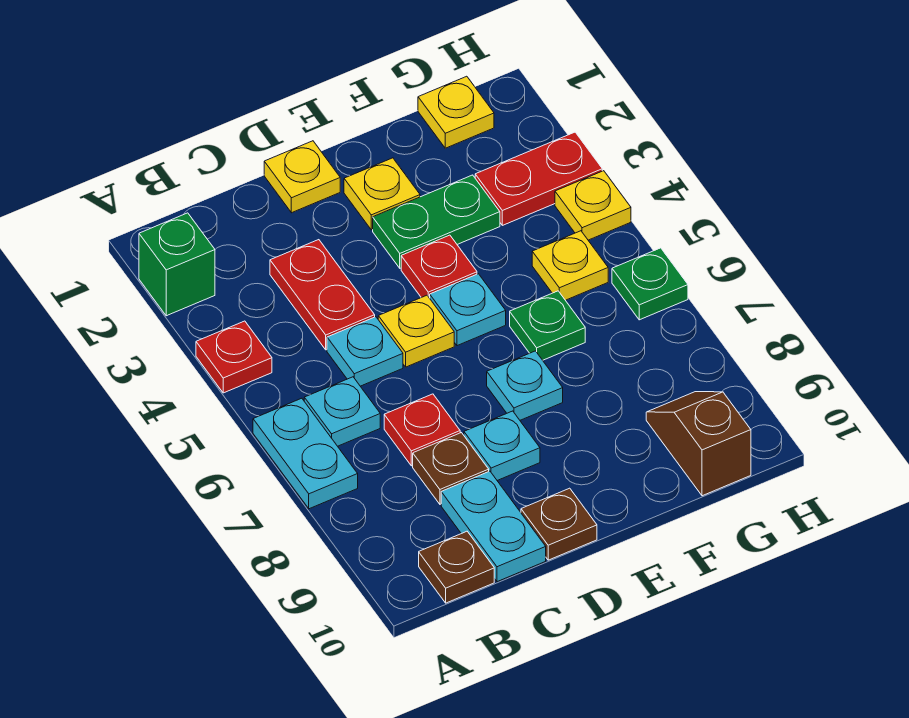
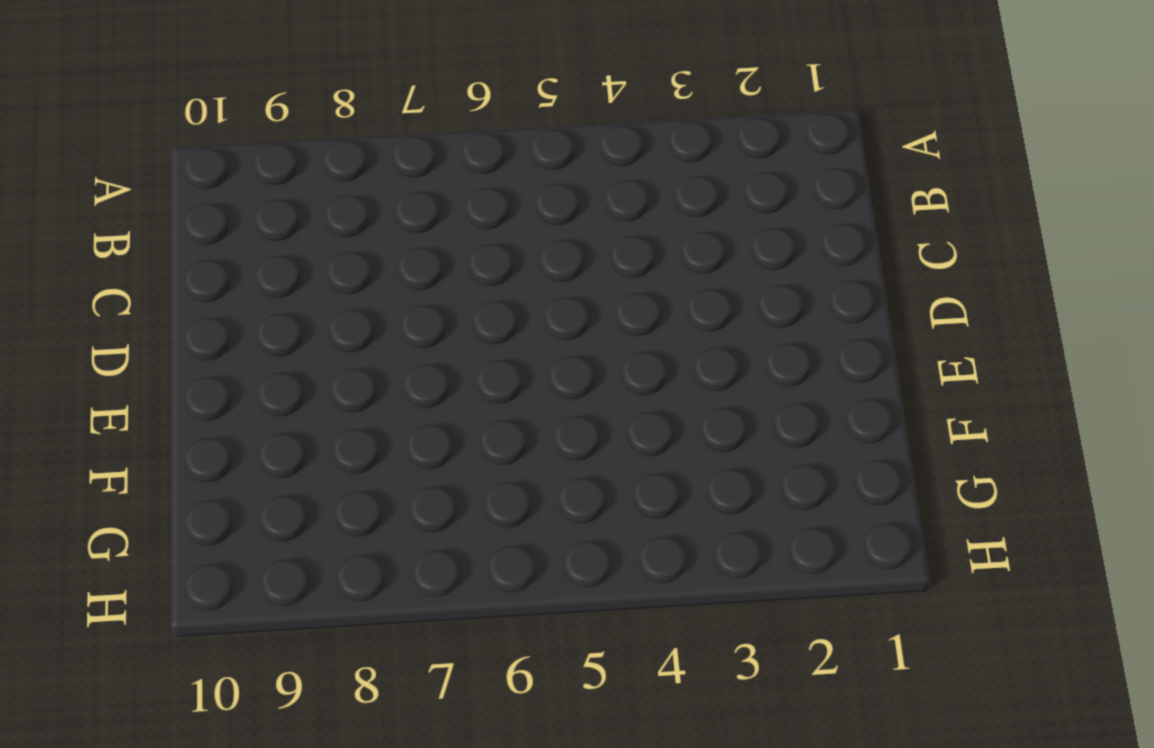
none -> green brick A2 level 1
none -> red plate A4 level 1
none -> cyan plate A6:A7 level 1

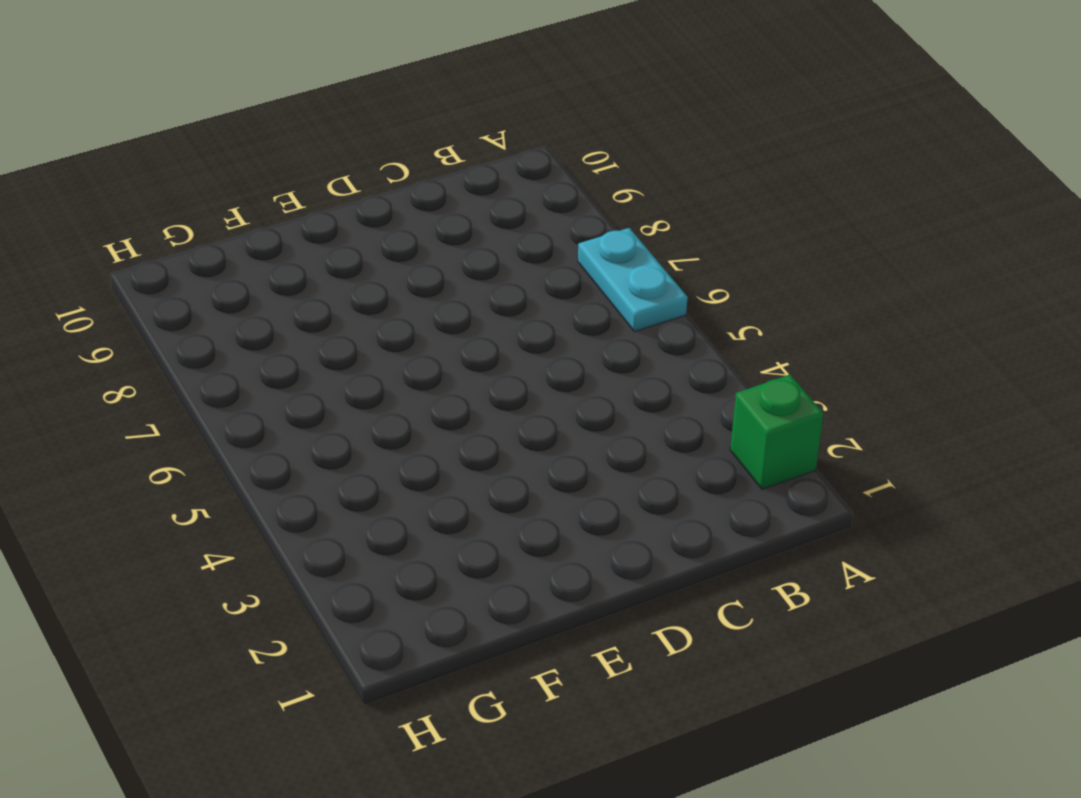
none -> red plate A4 level 1
none -> cyan plate B6 level 1
none -> brown plate B10 level 1

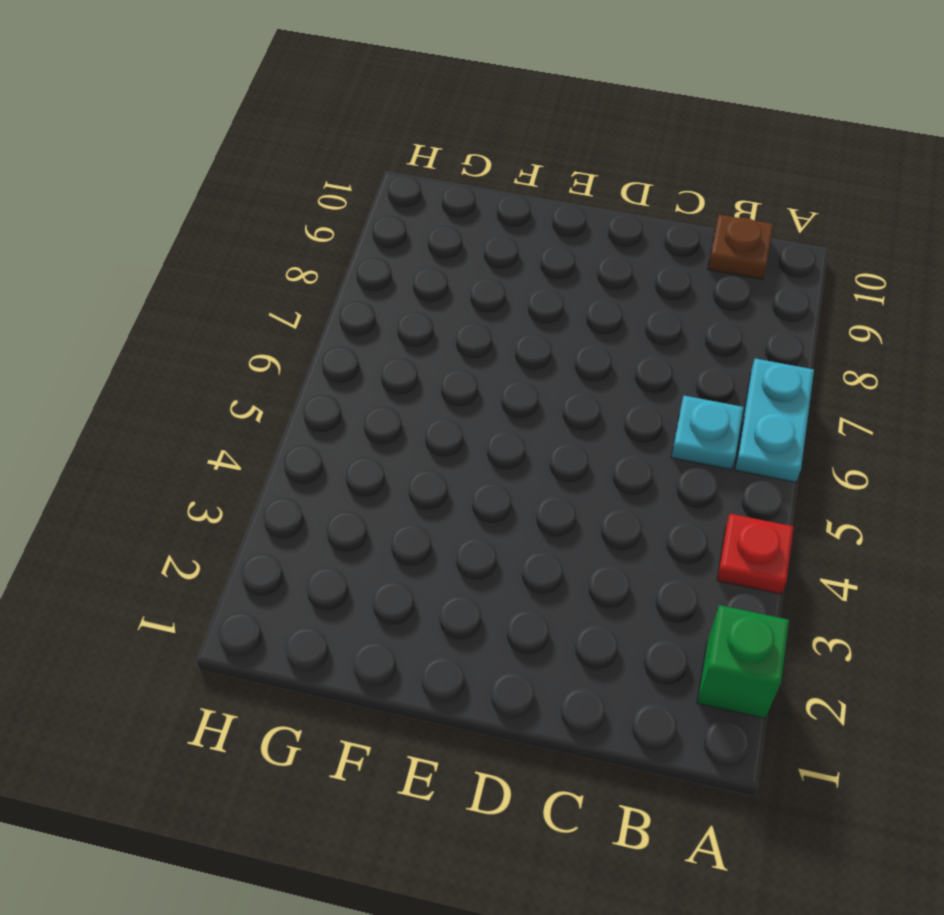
none -> red plate C3:C4 level 1
none -> cyan plate C5 level 1
none -> red plate C7 level 1

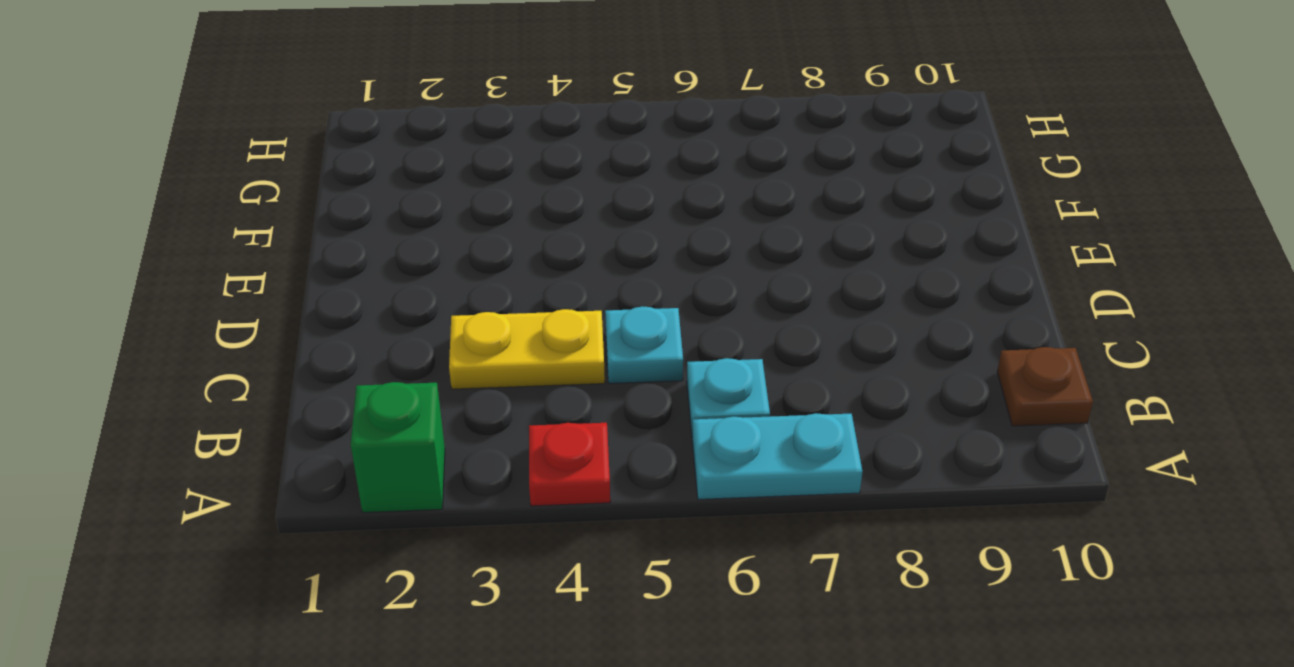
yellow plate C3:C4 level 1 -> red plate C3:C4 level 1
none -> red plate C7 level 1
none -> brown plate C8 level 1
none -> cyan plate C9:C10 level 1

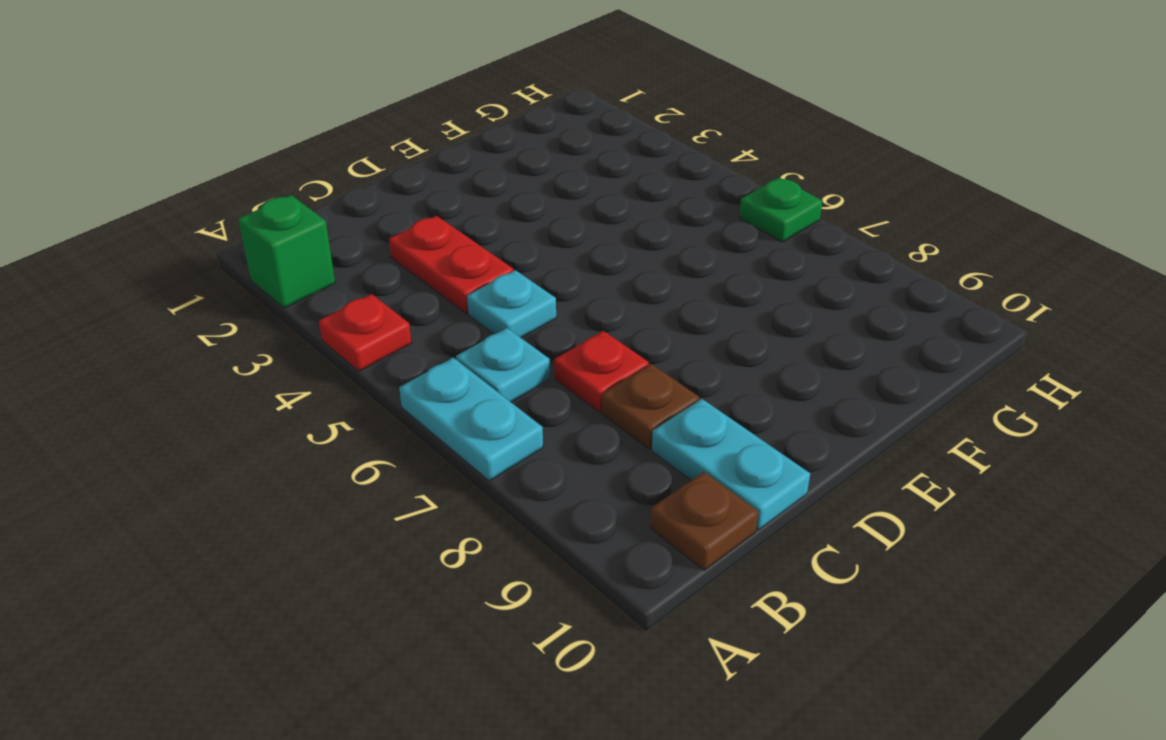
none -> yellow plate D1 level 1
none -> yellow plate D5 level 1
none -> cyan plate D8 level 1

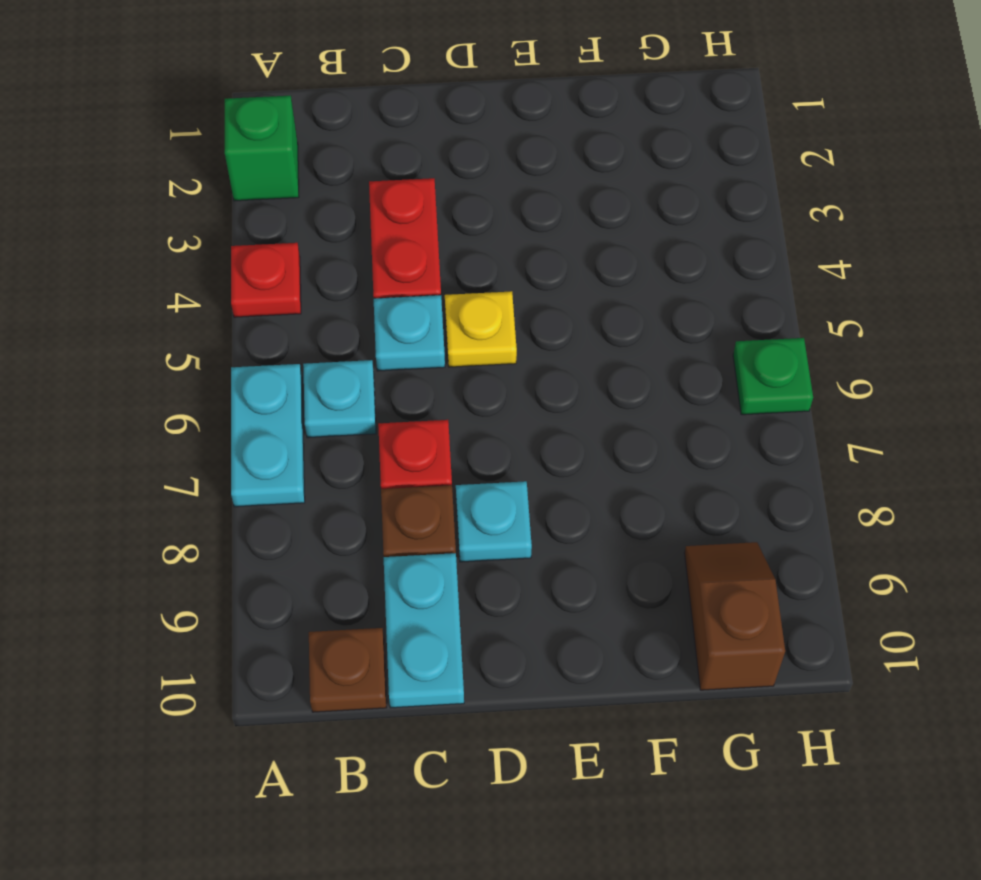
none -> yellow plate D1 level 1
none -> brown plate D10 level 1
none -> yellow plate E2 level 1

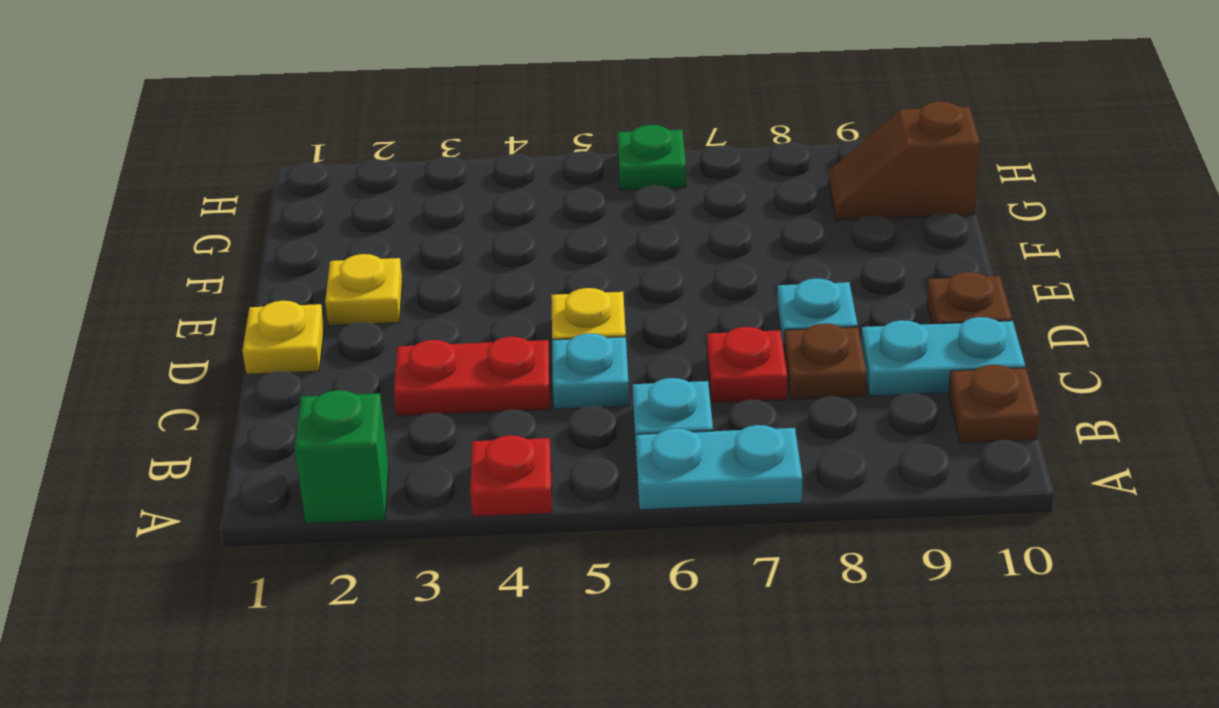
none -> green plate E3:F3 level 1
none -> red plate E4 level 1
none -> cyan plate E5 level 1

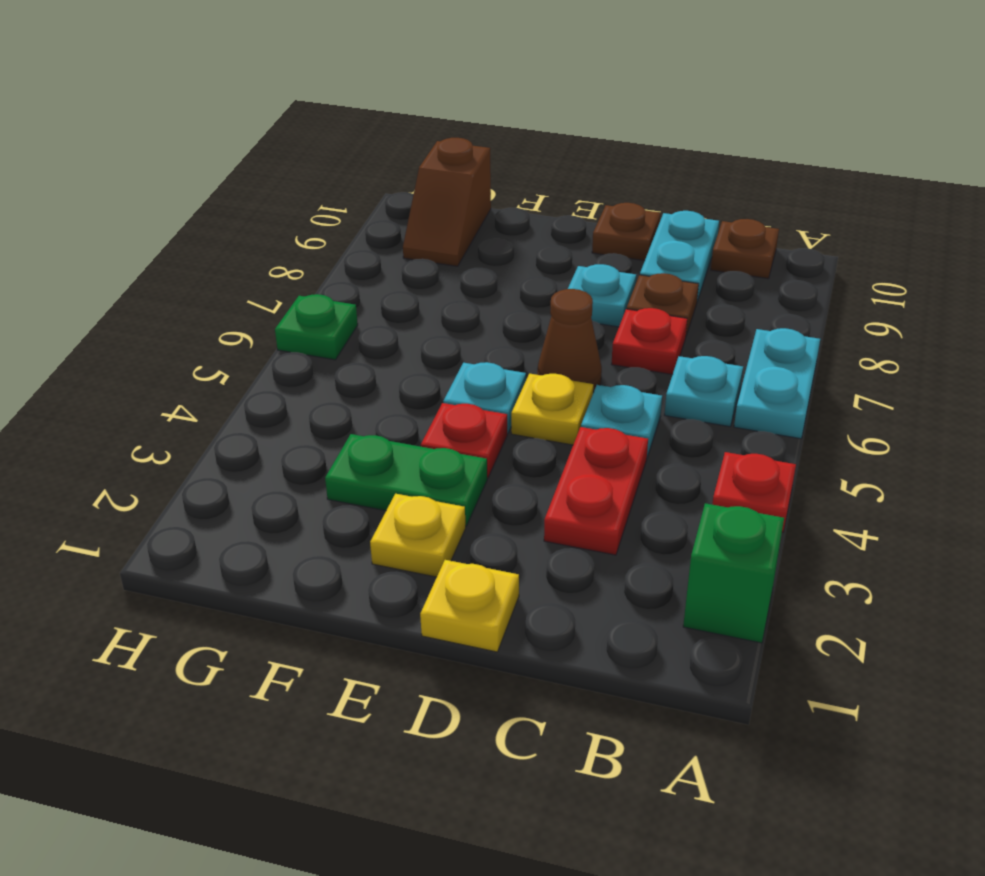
brown cone D6 level 1 -> none
none -> cyan plate E7 level 1
none -> green plate F6 level 1
none -> yellow plate G1 level 1

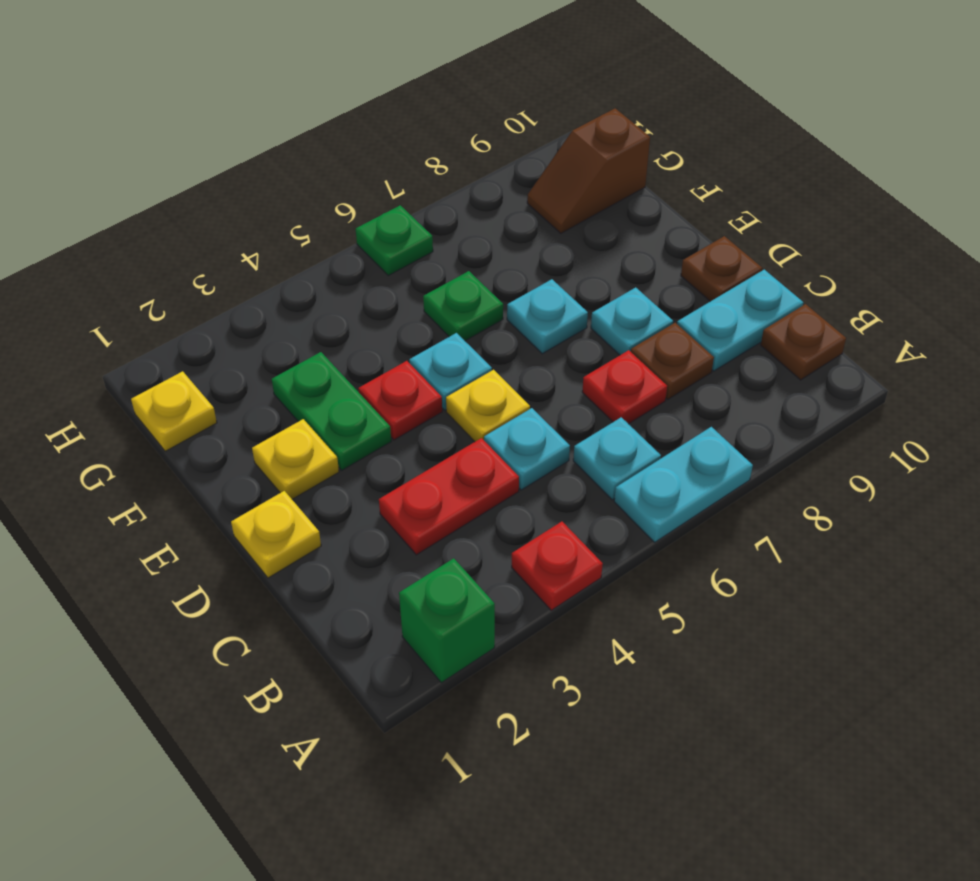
none -> red plate G3:H3 level 1
none -> yellow plate G5 level 1
none -> yellow plate H4 level 1

